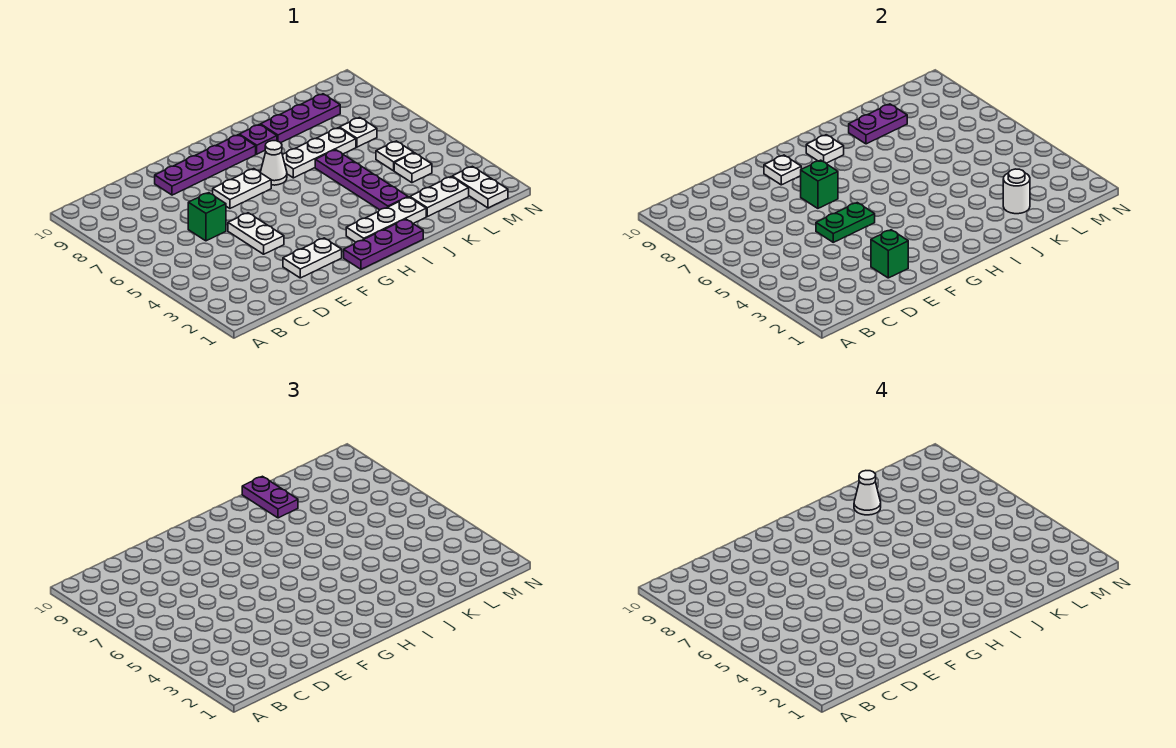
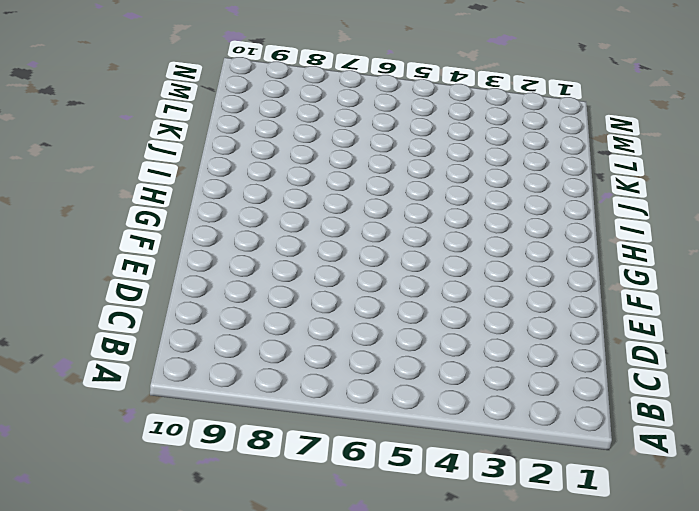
none -> green brick D6 level 1
none -> white plate E2:F2 level 1
none -> white plate E4:E5 level 1

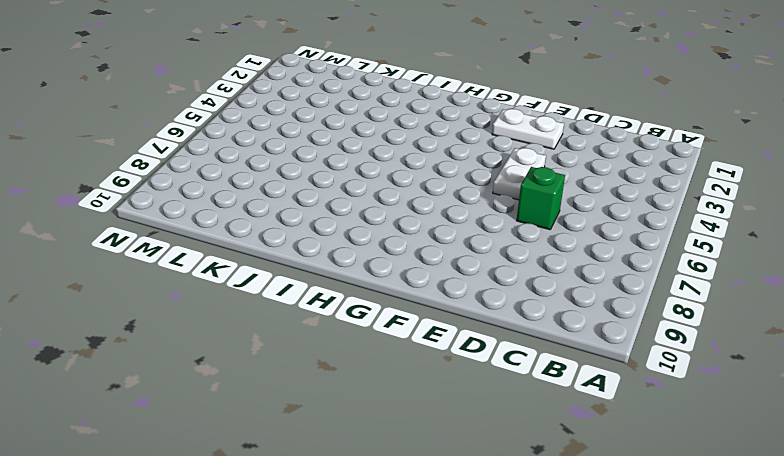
none -> purple plate E9:H9 level 1
none -> white plate F7:G7 level 1
none -> purple plate G1:I1 level 1

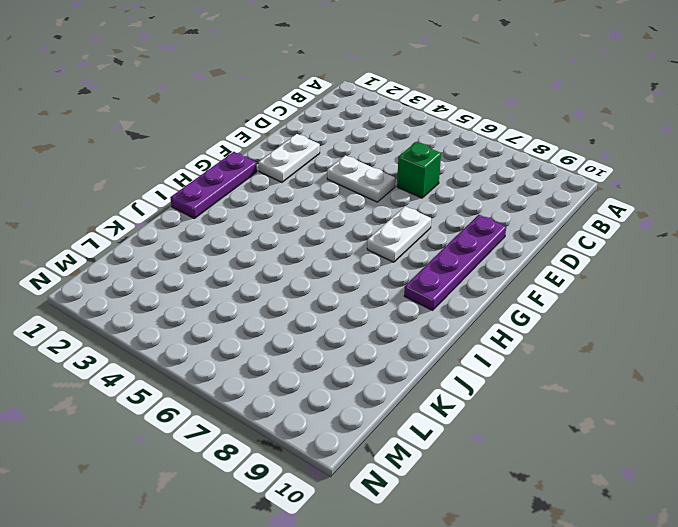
none -> white plate H2:J2 level 1
none -> white cone H7 level 1
none -> white plate I7:K7 level 1

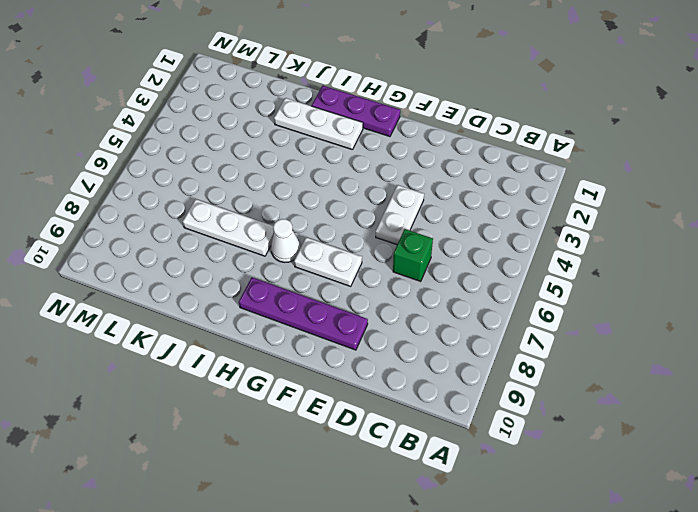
none -> white plate E2:F2 level 1
none -> purple plate I9 level 1
none -> purple plate J3:J6 level 1

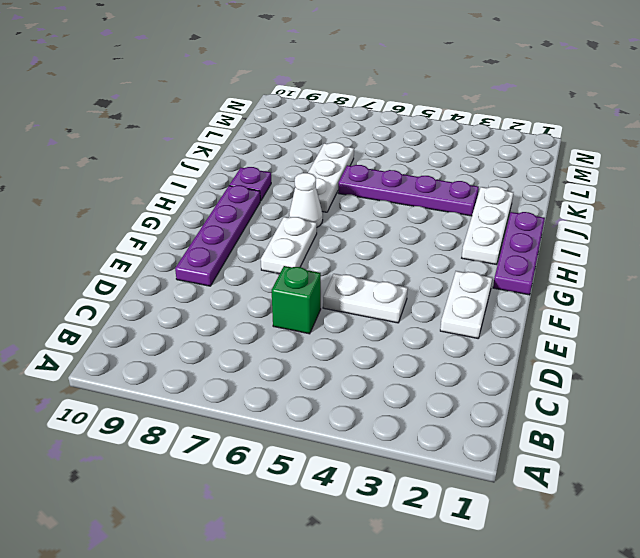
none -> purple plate J9:L9 level 1
none -> white plate K2:L2 level 1
none -> white plate L4 level 1

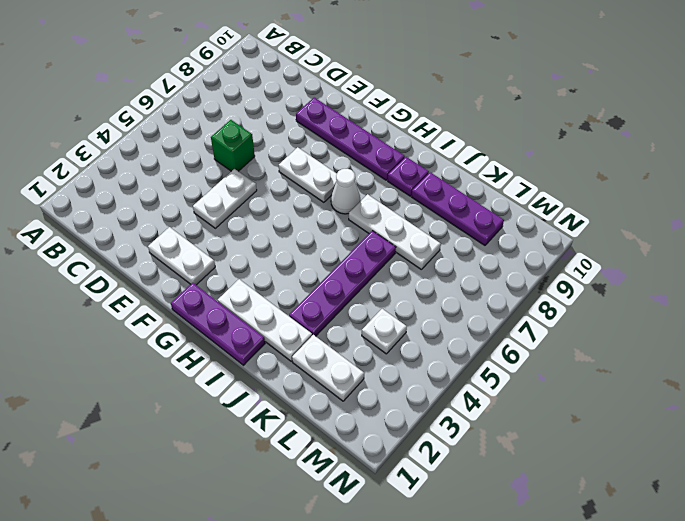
none -> white plate L5 level 1
none -> white plate L7 level 1
none -> white plate M1:M2 level 1

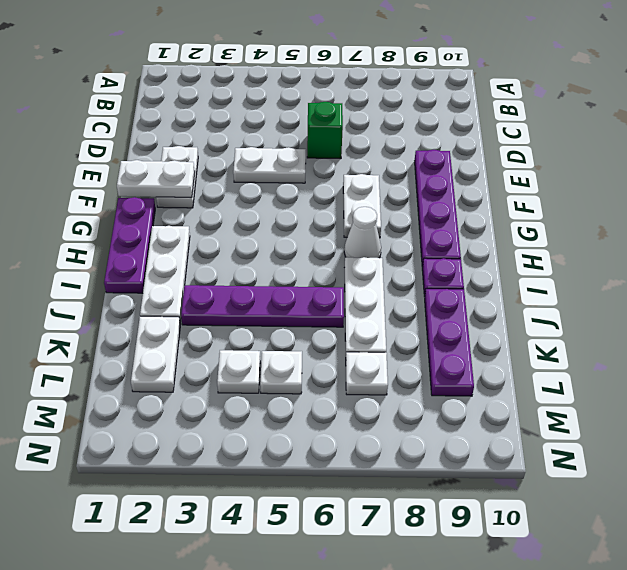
white plate F1:F2 level 2 -> white plate M1:M2 level 1
none -> green brick E2 level 2
none -> green plate E5:F5 level 2
none -> green brick F7 level 2

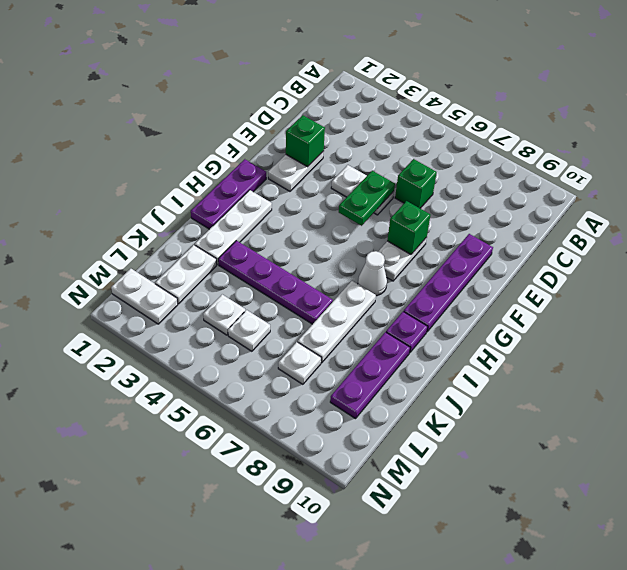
none -> white plate F9 level 2
none -> white plate H9 level 2
none -> purple plate J9:K9 level 2

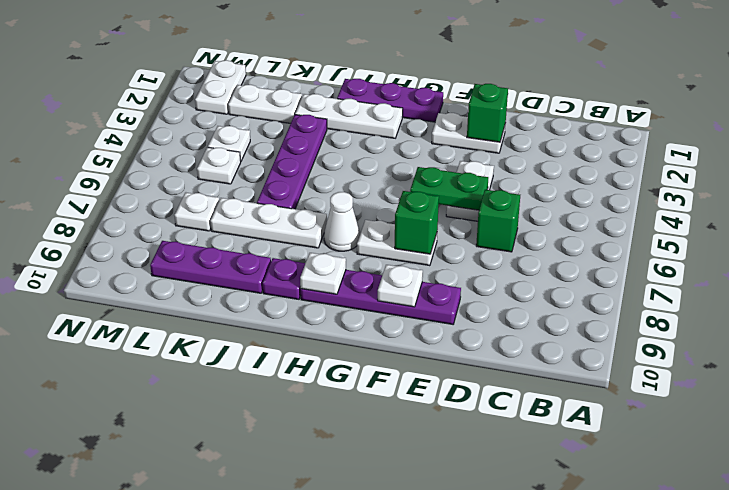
none -> purple plate J9:K9 level 2
none -> white round brick K2 level 2
none -> purple plate J9:J10 level 3

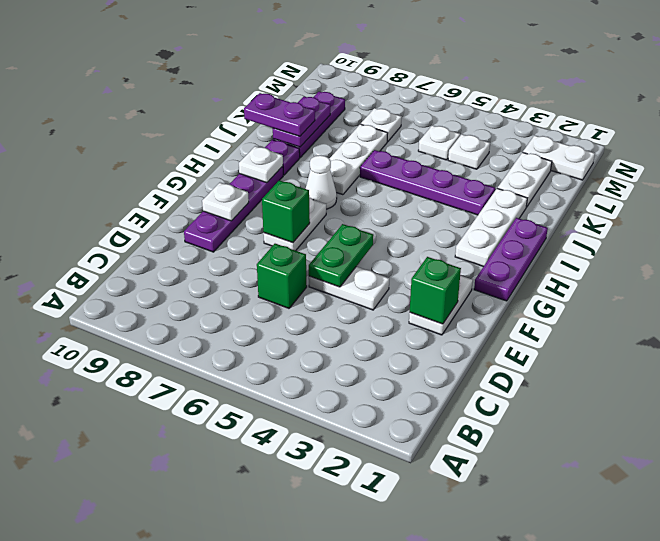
none -> white round brick K2 level 2
none -> white cone J9 level 4

